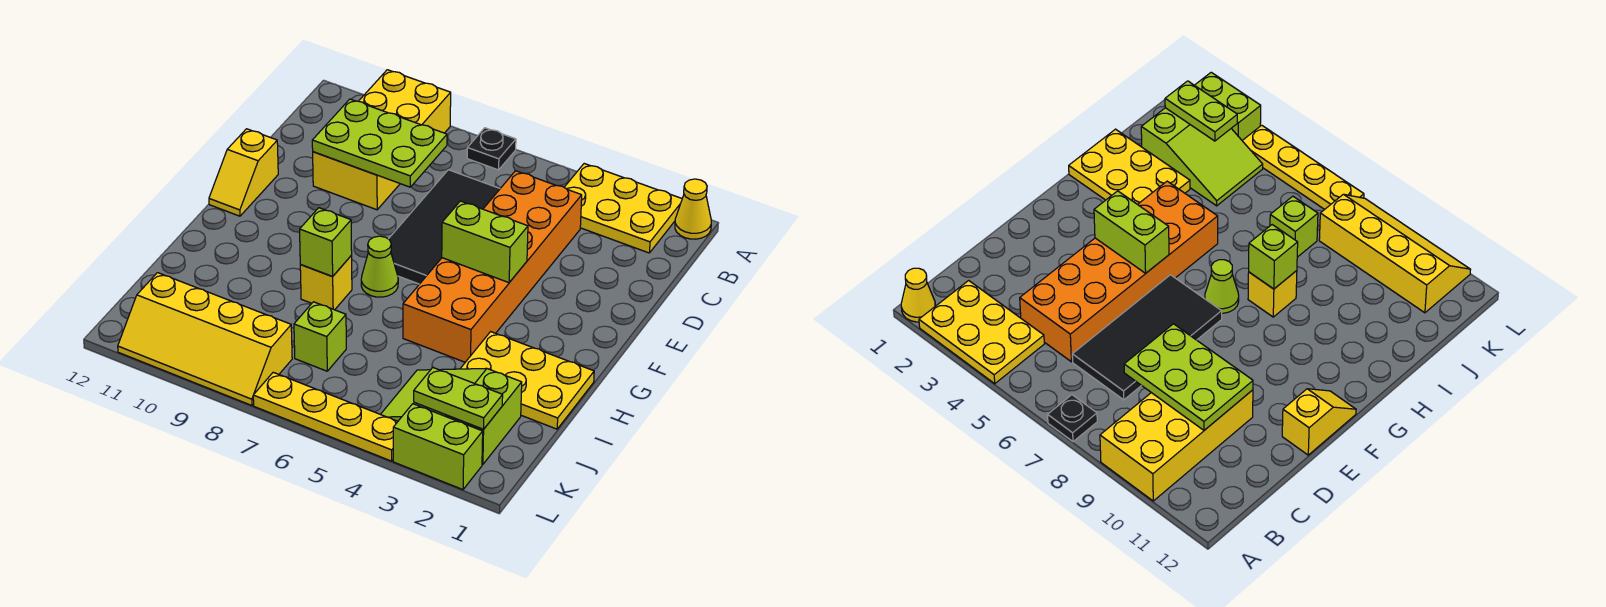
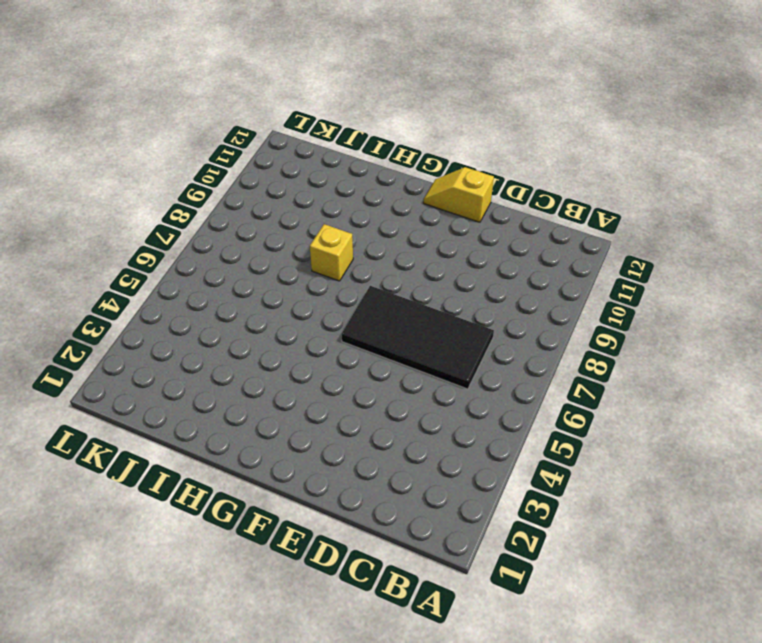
none -> yellow cone A1 level 1
none -> yellow plate A2:B4 level 1
none -> black plate A7 level 1

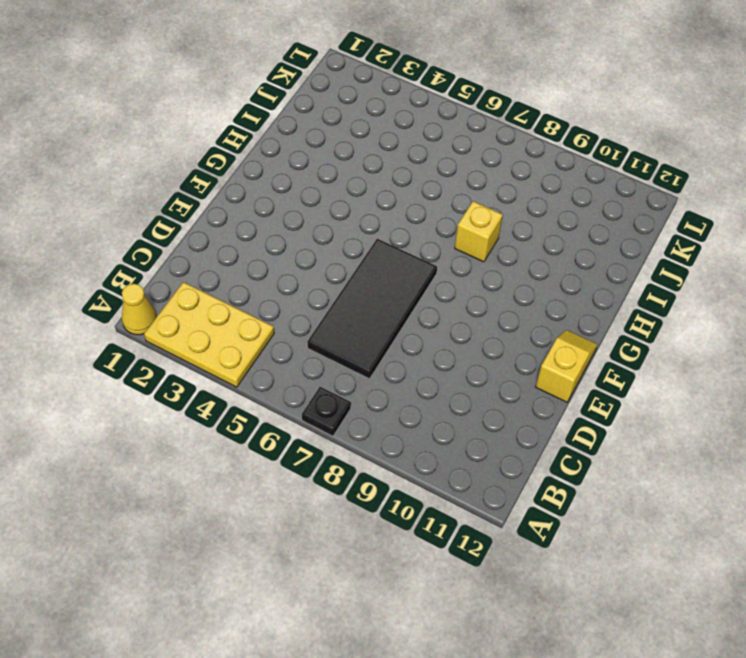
none -> yellow brick A9:D10 level 1
none -> orange brick C4:H5 level 1
none -> lime cone G7 level 1

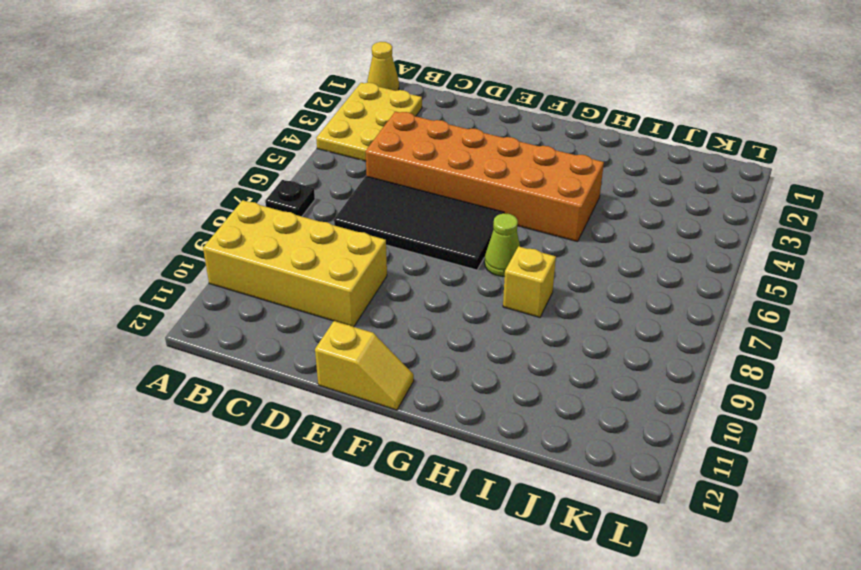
none -> yellow plate H1:I3 level 1
none -> lime slope J2:K4 level 1 top 2
none -> lime brick J7 level 1

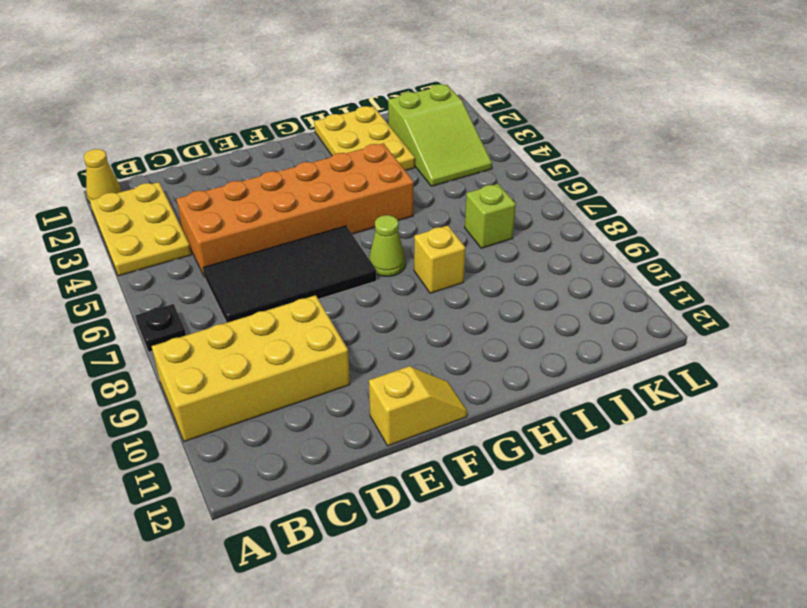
none -> yellow slope K8:L11 level 1 top K
none -> lime brick L2:L3 level 1
none -> yellow plate L4:L7 level 1

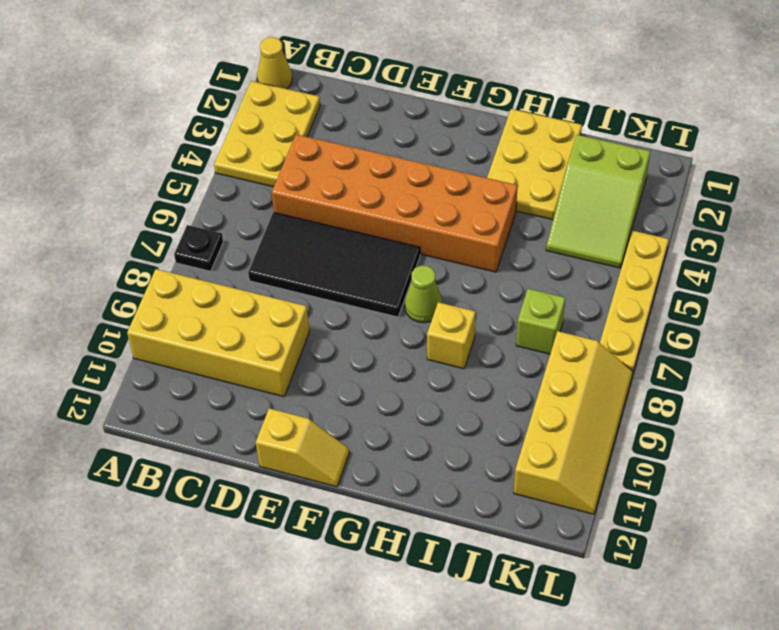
none -> lime brick L2:L3 level 1
none -> lime plate C8:D10 level 2
none -> lime brick F4:F5 level 2

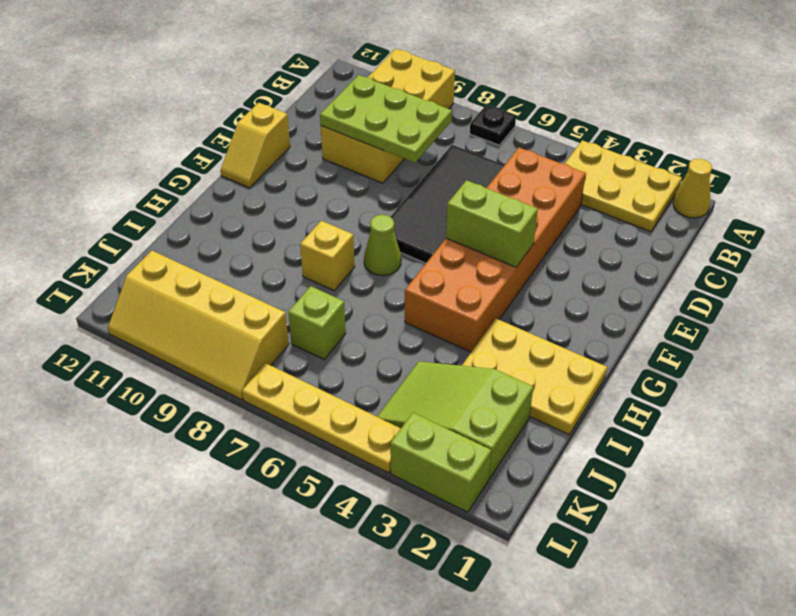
none -> lime brick H8 level 2
none -> lime plate K2:K3 level 2

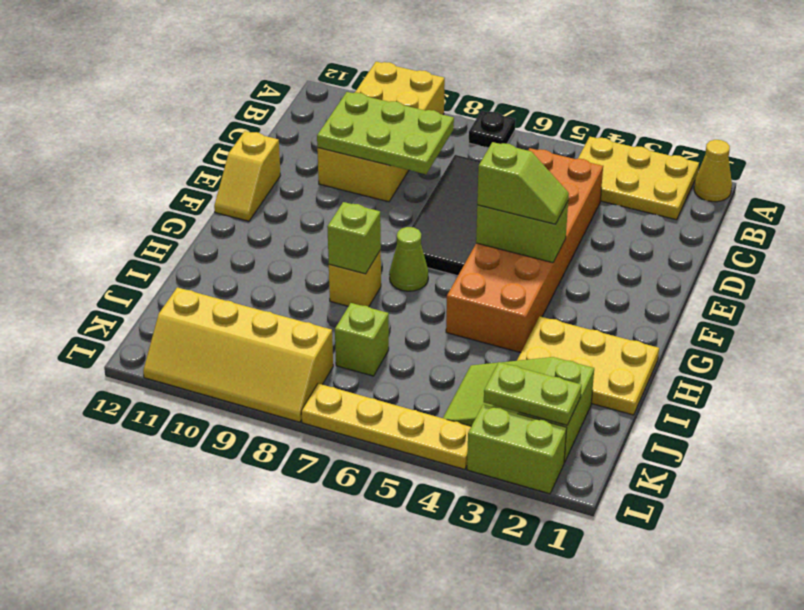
lime slope F4:F5 level 3 top 5 -> none

